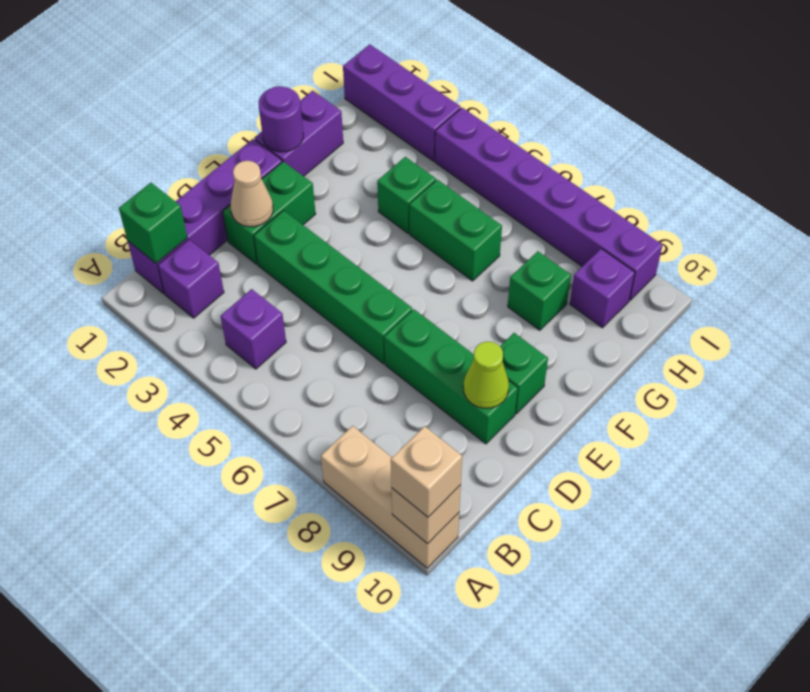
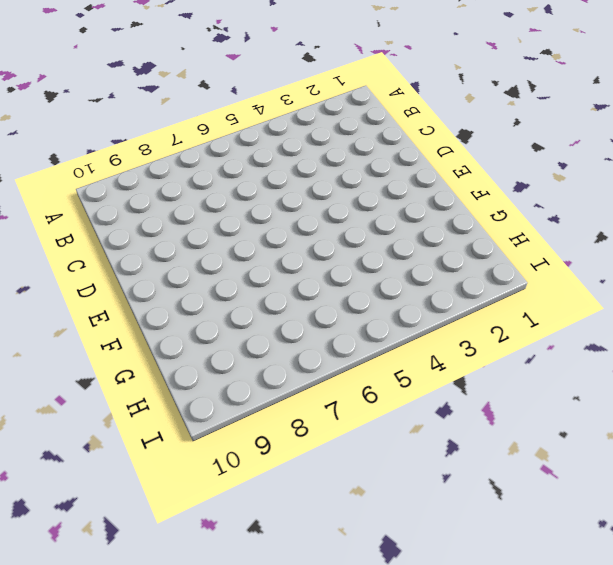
none -> tan brick A8:A10 level 1
none -> purple brick B1:E1 level 1
none -> purple brick B2 level 1

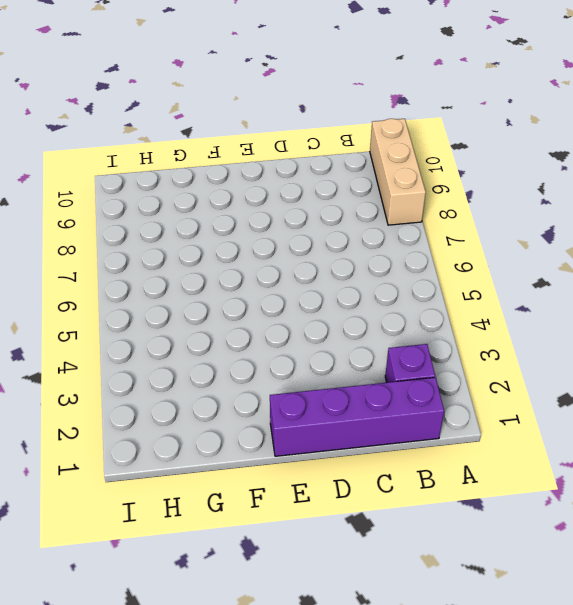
none -> purple brick B4 level 1
none -> green brick D2:E2 level 1
none -> green brick D3:D6 level 1

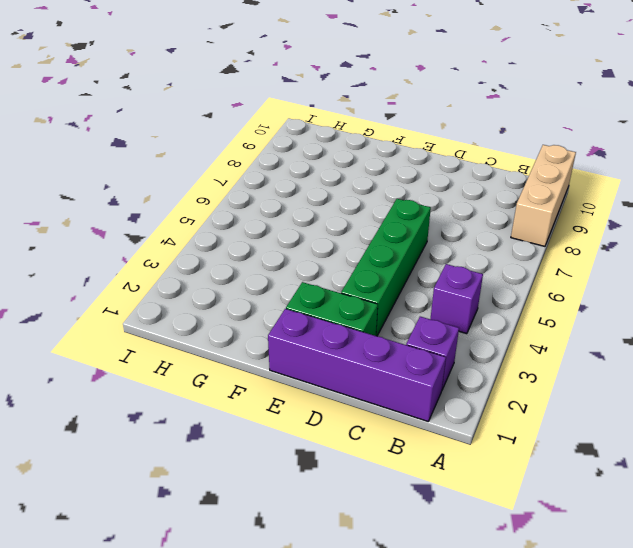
none -> green brick D7:D9 level 1
none -> green brick E9 level 1
none -> purple brick F1:G1 level 1

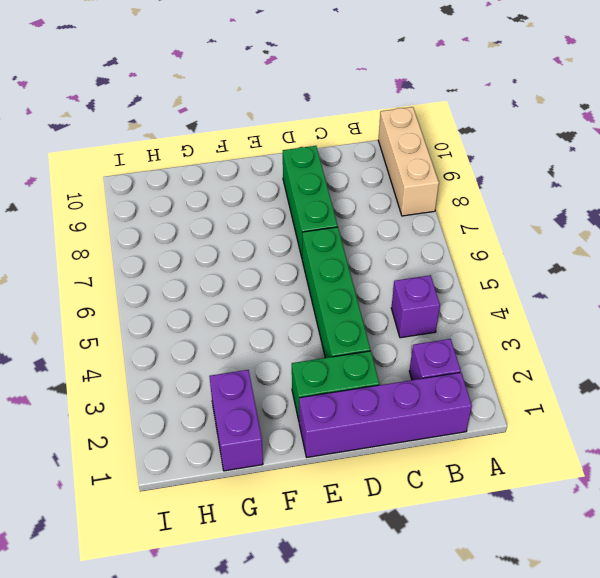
purple brick G1:G2 level 1 -> purple brick F1:G1 level 1
none -> green brick E9 level 1
none -> green brick G4 level 1
none -> green brick G5:G6 level 1

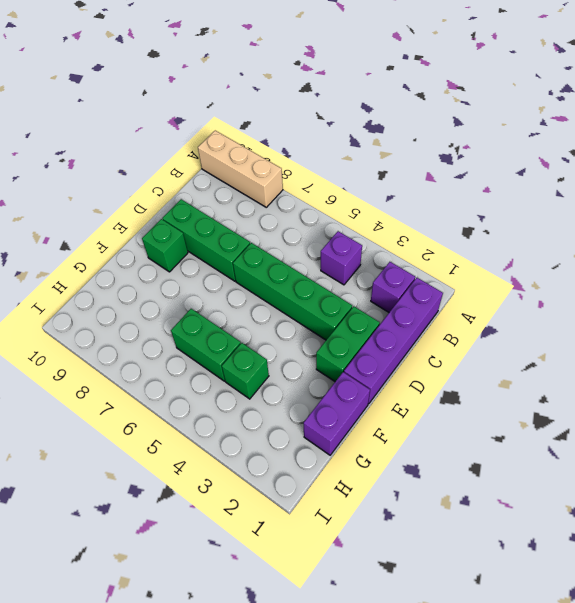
none -> green brick G8 level 1
none -> purple brick H9 level 1
none -> purple brick I1:I3 level 1

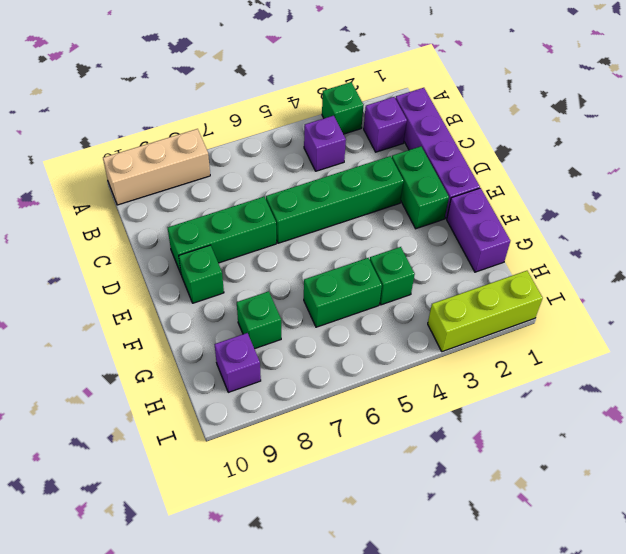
green brick A3 level 1 -> green brick B1 level 2
lime brick I1:I3 level 1 -> purple brick I1:I3 level 1
none -> purple brick I4:I9 level 1
none -> tan brick A10 level 2
none -> tan cone D2 level 2

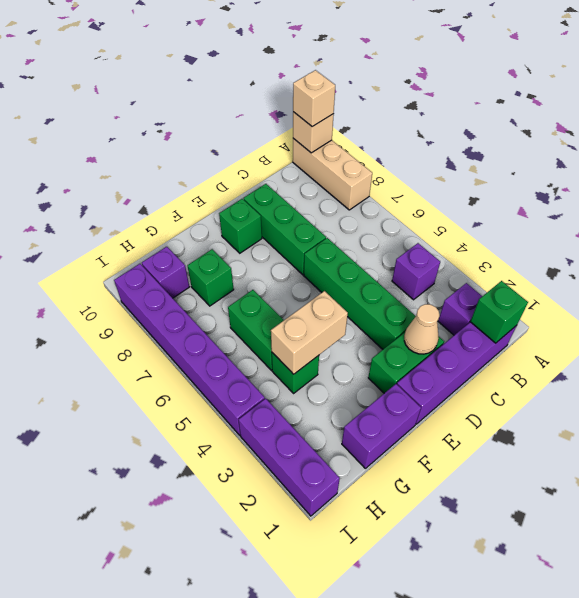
tan brick F4:G4 level 2 -> none
none -> lime cone D9 level 2
none -> purple round brick F1 level 2

